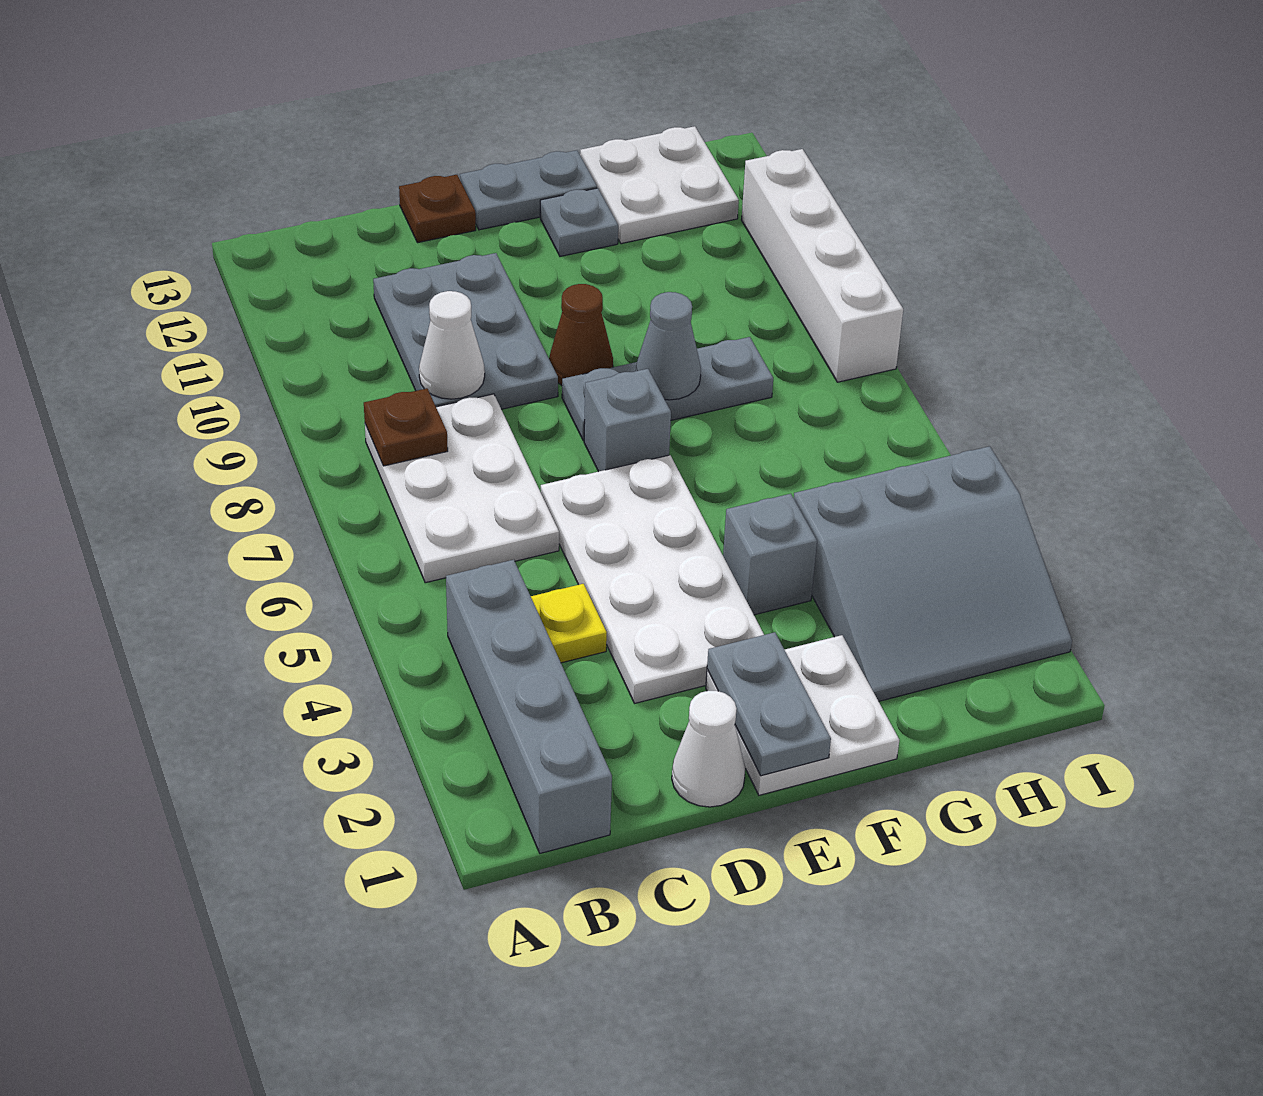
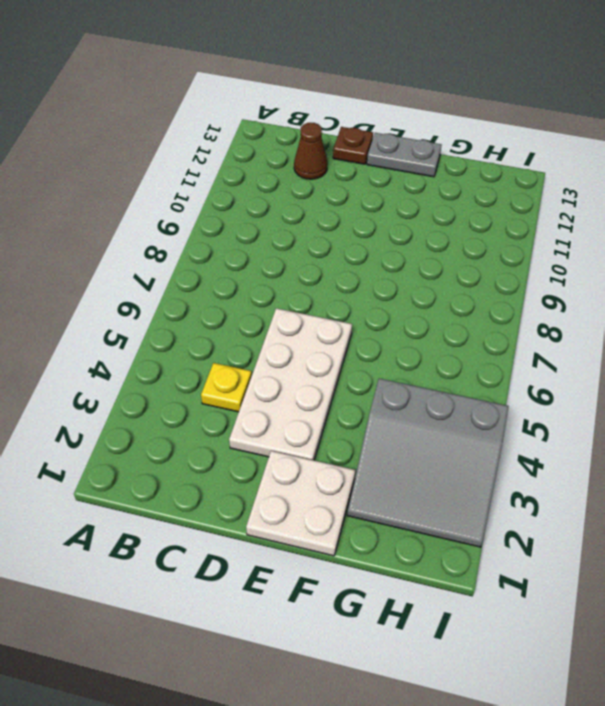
brown cone C12 level 1 -> brown cone E9 level 1
none -> grey brick B1:B4 level 1
none -> white plate B6:C8 level 1
none -> grey plate C9:D11 level 1

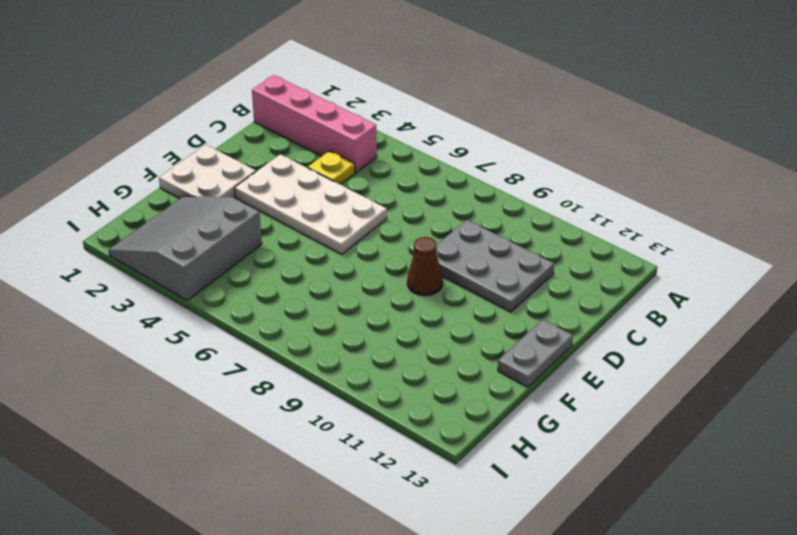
pink brick B1:B4 level 1 -> grey brick B1:B4 level 1
none -> white plate B6:C8 level 1
none -> white cone D1 level 1
none -> brown plate D13 level 1

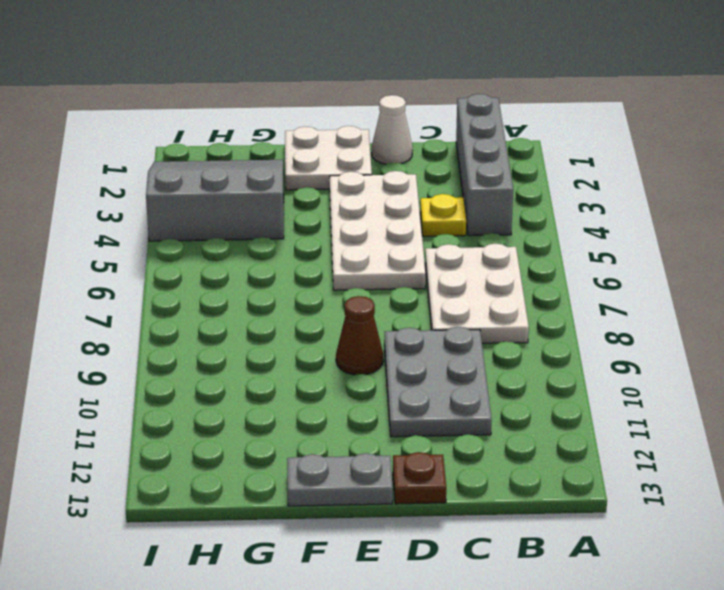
none -> grey brick E7 level 1
none -> grey plate E8:G8 level 1
none -> grey brick F4 level 1

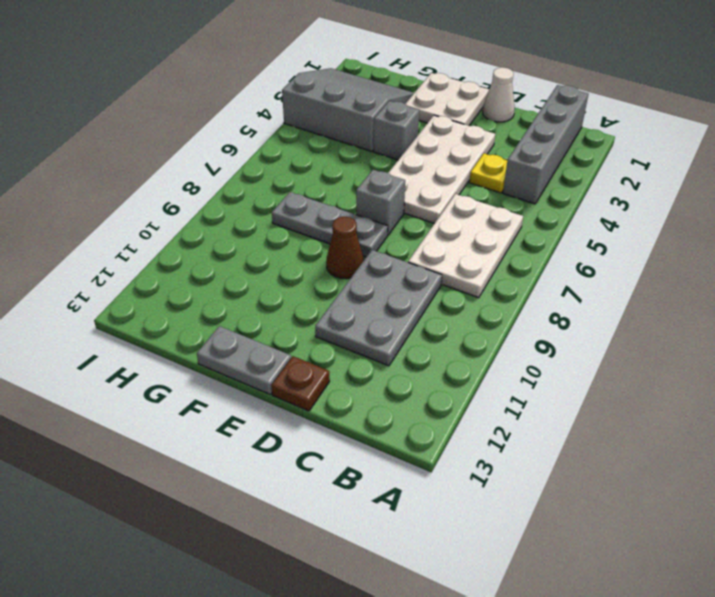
none -> grey plate F12 level 1
none -> white plate G12:H13 level 1
none -> white brick I8:I11 level 1

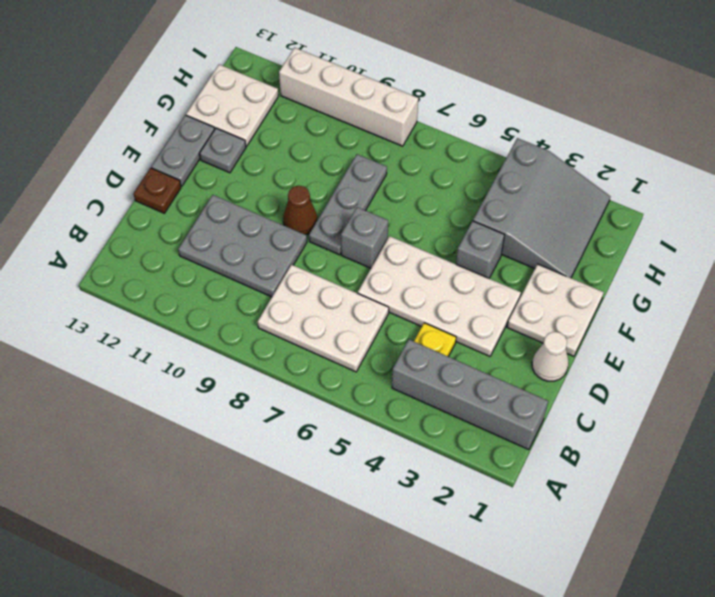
none -> brown plate B8 level 2
none -> white cone C9 level 2
none -> grey plate E1:E2 level 2

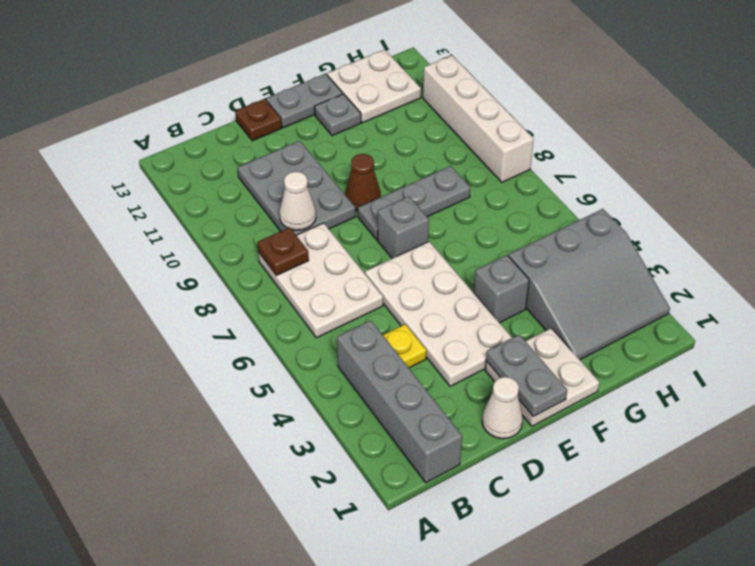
none -> grey cone F8 level 2

